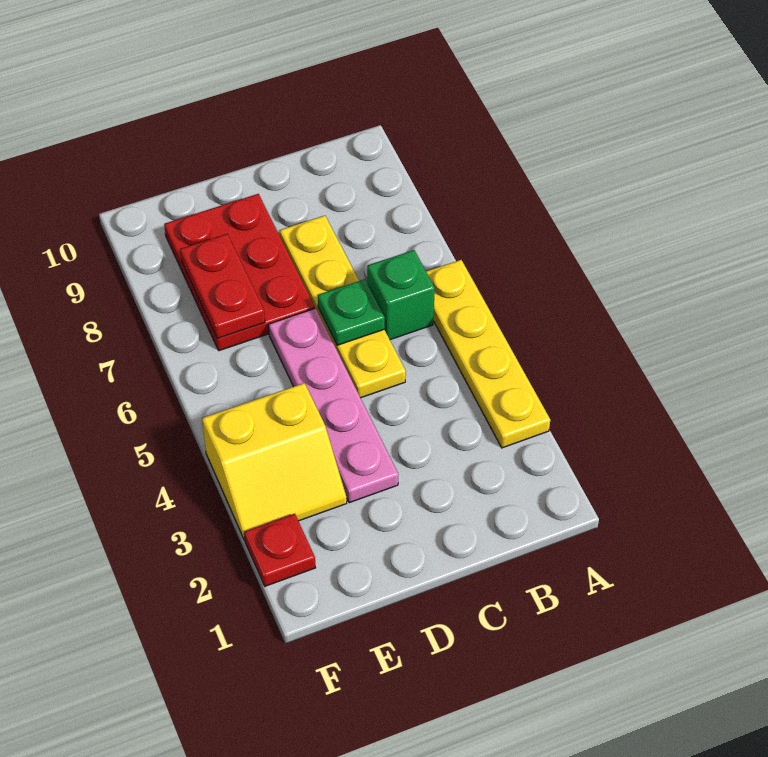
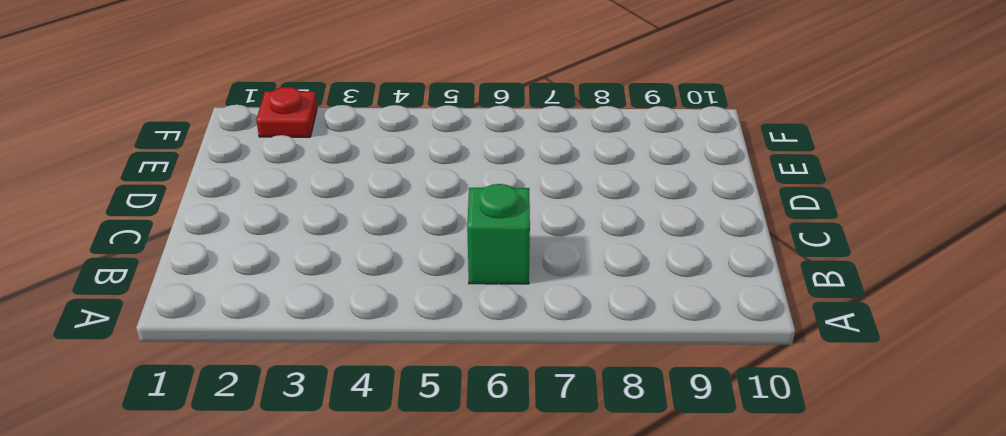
none -> yellow plate A3:A6 level 1
none -> yellow plate C5:C8 level 1

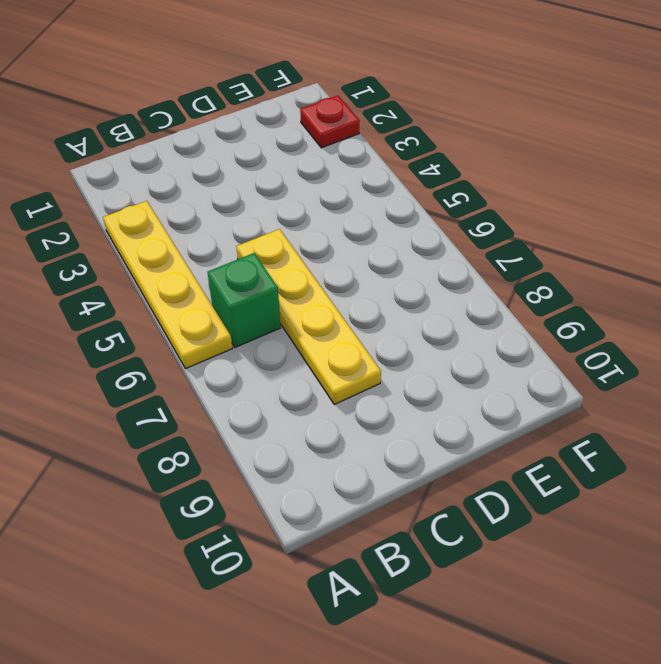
none -> pink plate D3:D6 level 1
none -> red plate D7:E9 level 1

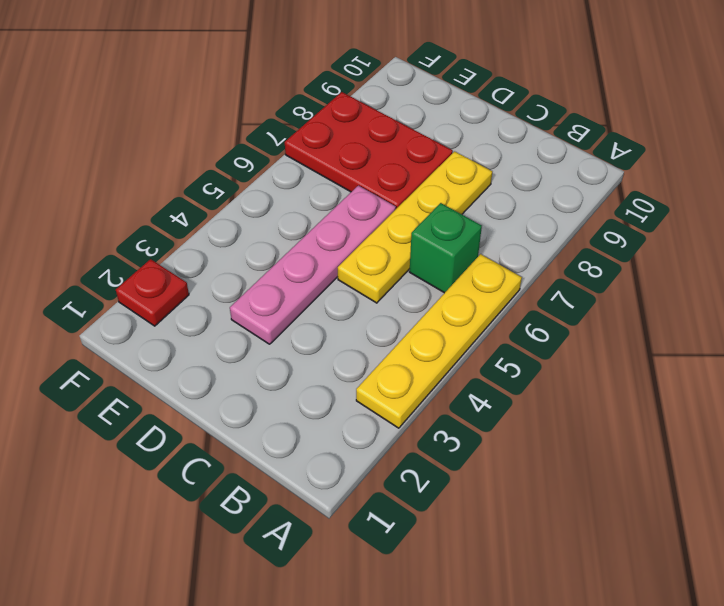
red plate D7:F8 level 1 -> red plate D7:E9 level 1
none -> yellow slope E3:F4 level 1 top 4
none -> green plate C6 level 2

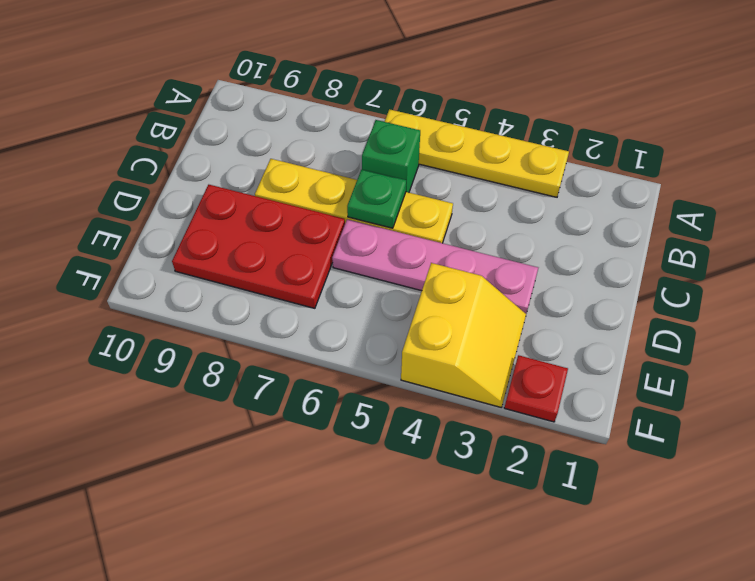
none -> red plate E7:E8 level 2

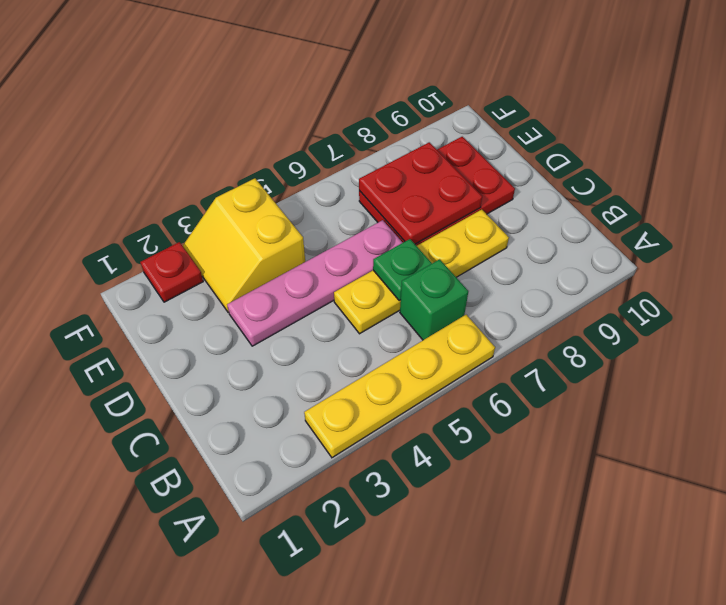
red plate D7:E8 level 2 -> red plate E7:E8 level 2

